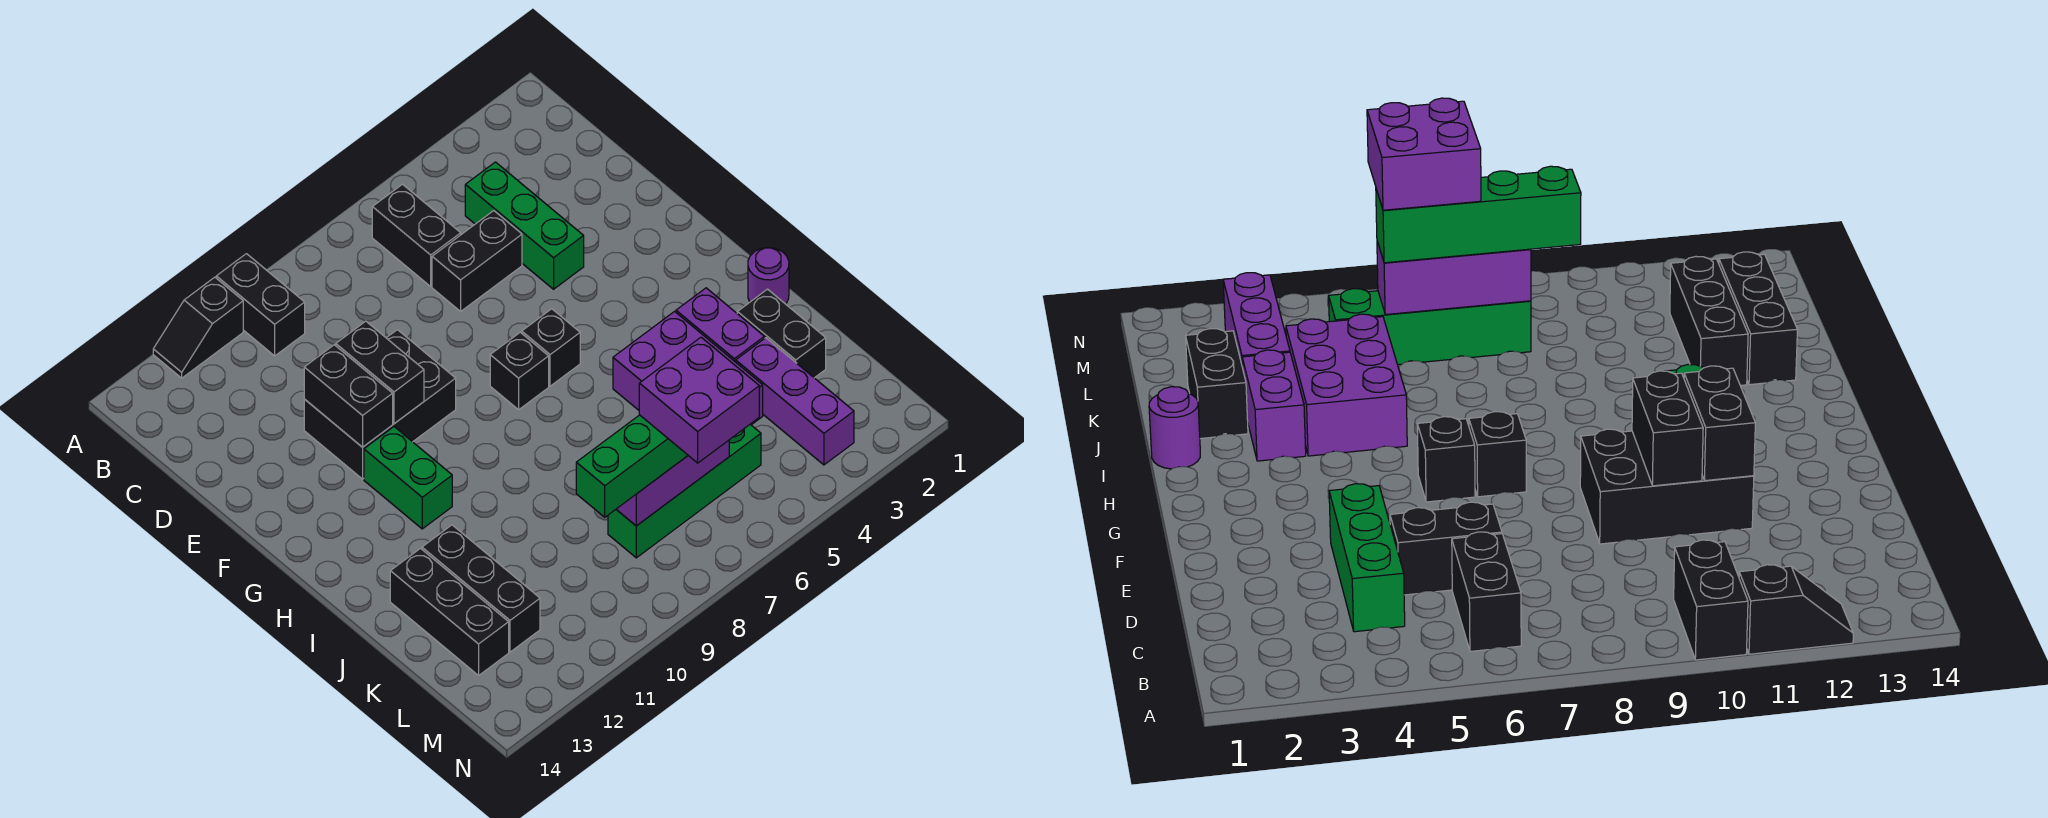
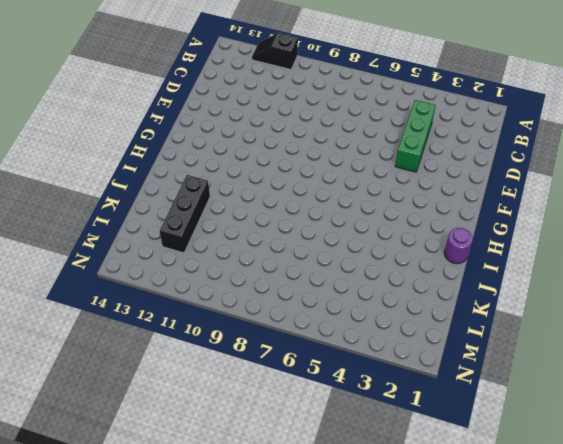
none -> black brick A10:B10 level 1
none -> black brick B6:C6 level 1
none -> black brick D5:D6 level 1

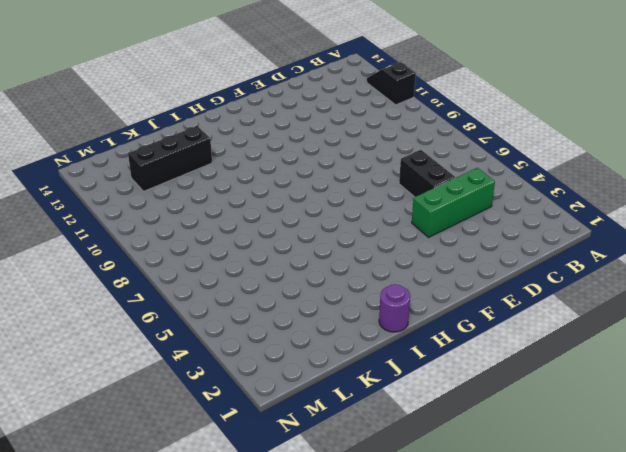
none -> black brick A10:B10 level 1
none -> black brick B6:C6 level 1
none -> black brick E9:F11 level 1

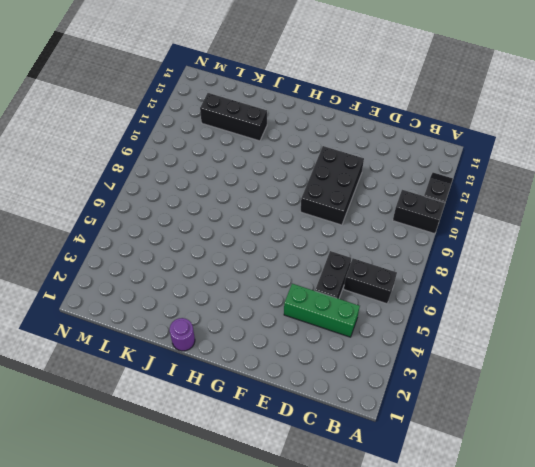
none -> black brick G6 level 1
none -> black brick G7 level 1
none -> green brick G11:H11 level 1

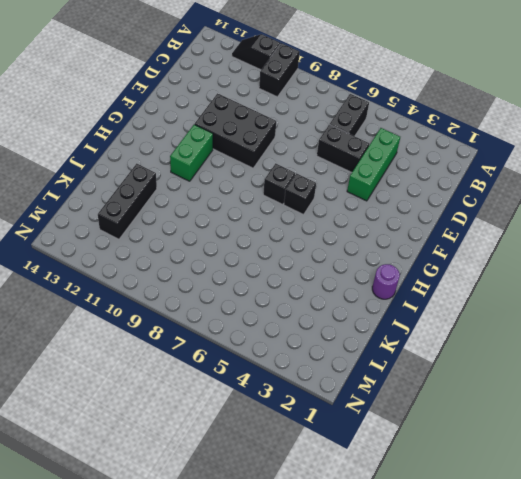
none -> purple brick I3:J3 level 1
none -> purple brick I4:K5 level 1
none -> black brick J2:K2 level 1

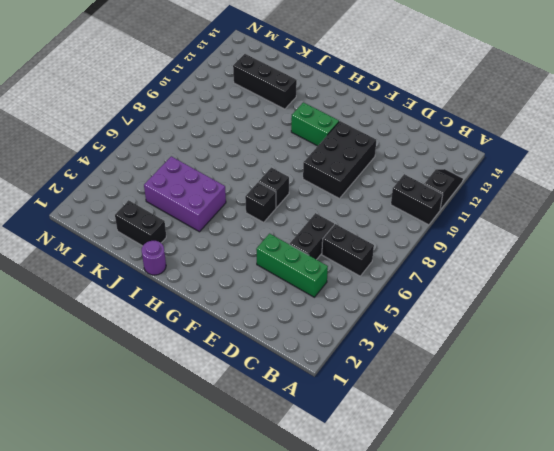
none -> purple brick I3:J3 level 1
none -> black brick J13:L13 level 1
none -> purple brick K3:M3 level 1

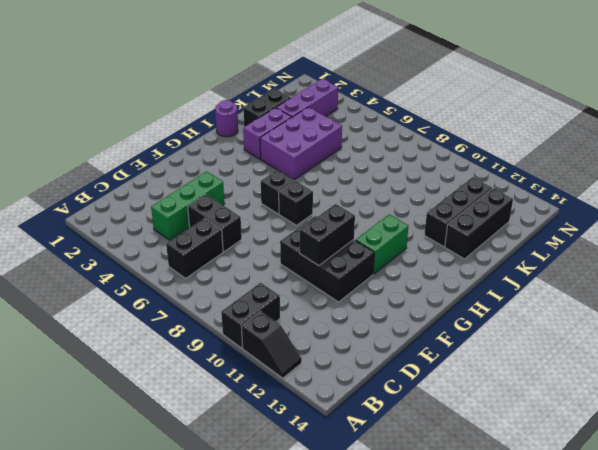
none -> green brick L5:L8 level 1
none -> black brick E11:F11 level 2
none -> purple brick L6:L8 level 2

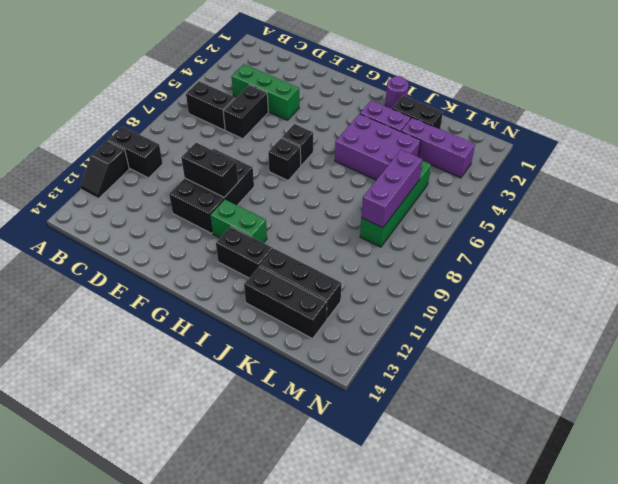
black brick H12:I12 level 1 -> black brick E11:F11 level 2
none -> green brick L6:L9 level 3
none -> purple brick L6:M7 level 4

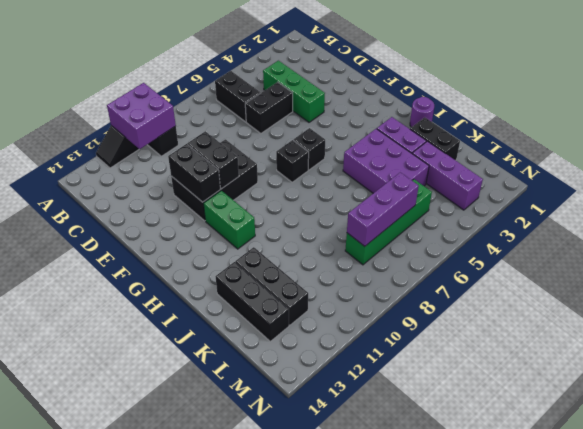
purple brick A10:B11 level 2 -> purple brick L6:M7 level 4
none -> green brick L6:L9 level 3

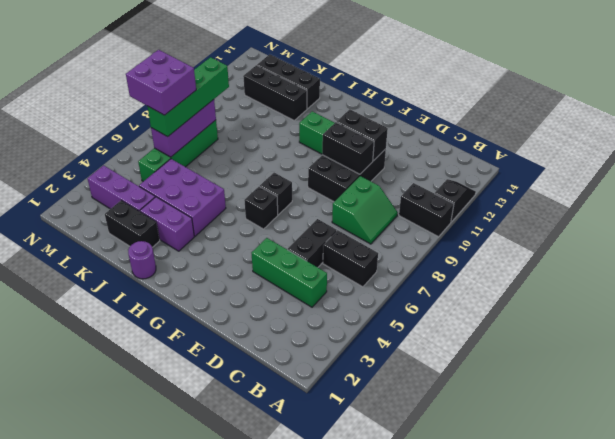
green slope C8:D9 level 1 top D -> none

